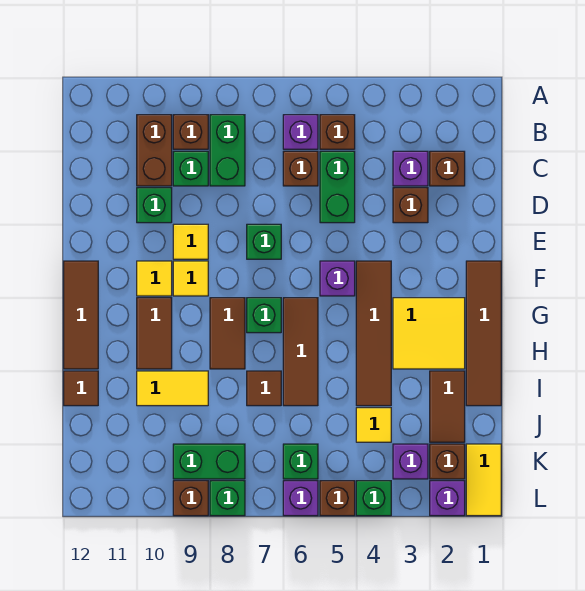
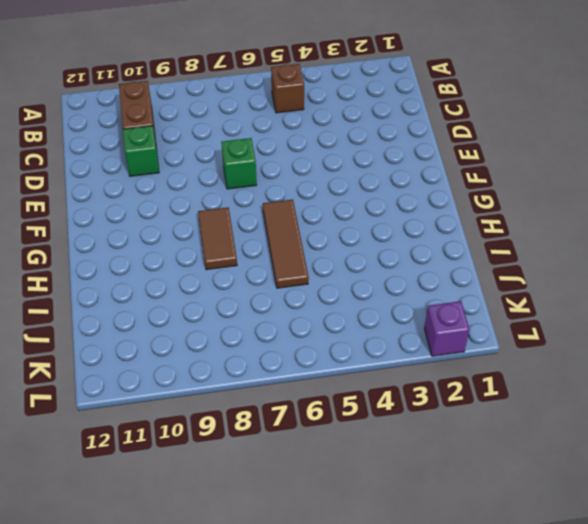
none -> purple brick B6 level 1
none -> green brick B8:C8 level 1
none -> brown brick B9 level 1
none -> brown brick C2 level 1

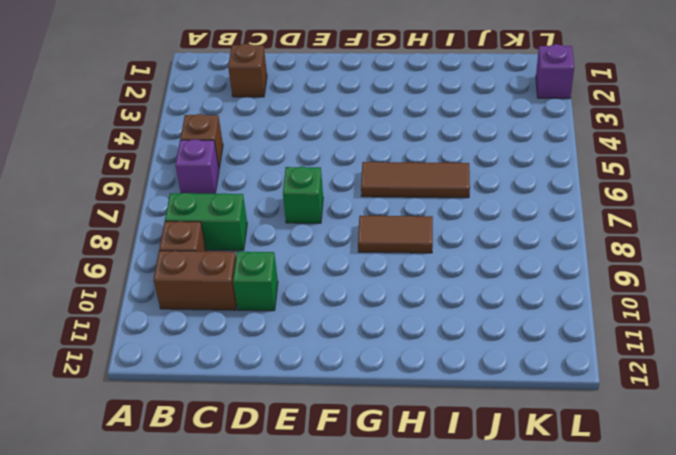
none -> purple brick C3 level 1
none -> green brick C5:D5 level 1
none -> brown brick C6 level 1
none -> green brick C9 level 1

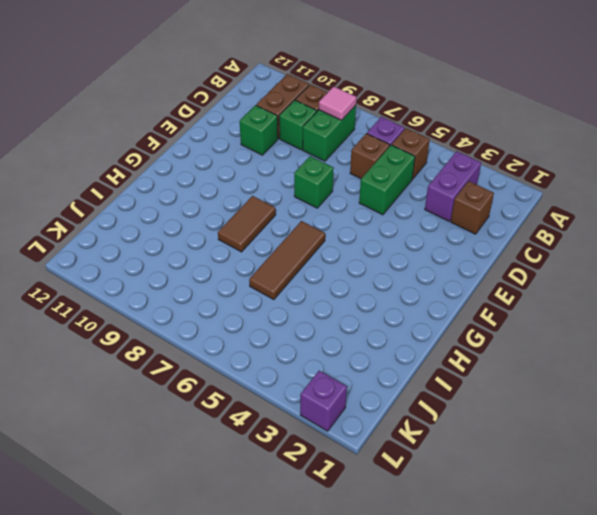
purple brick B3:C3 level 1 -> purple brick C3 level 1
pink tile B8 level 2 -> none
none -> brown brick D3 level 1
none -> yellow tile E9 level 1
none -> brown tile F1:I1 level 1
none -> brown tile F4:I4 level 1

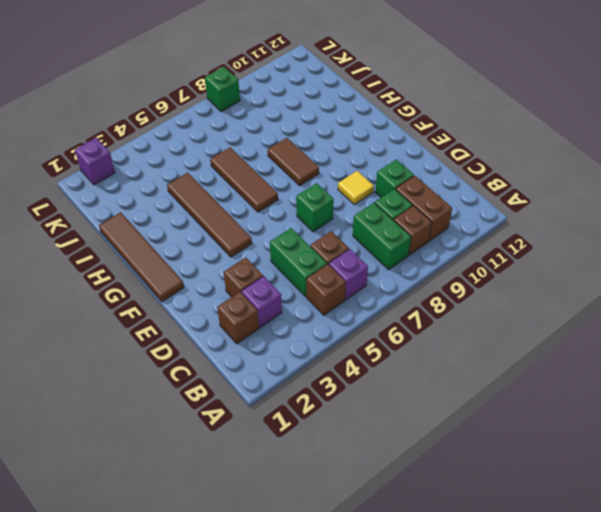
none -> purple brick F5 level 1
none -> yellow tile F9 level 1
none -> yellow tile F10 level 1
none -> brown tile F12:H12 level 1

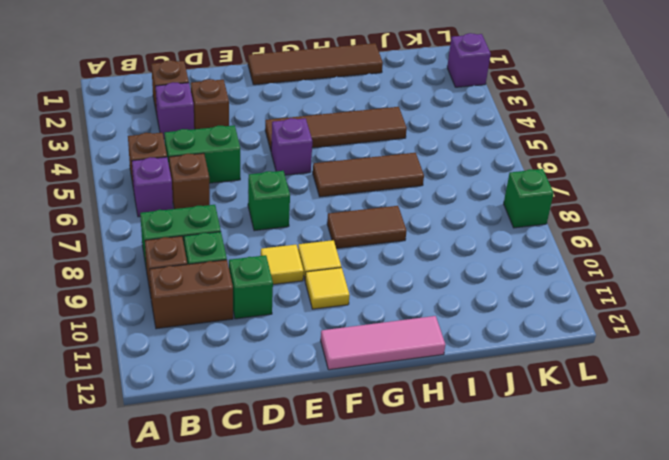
pink tile F12:H12 level 1 -> brown tile F12:H12 level 1
none -> yellow tile G2:H3 level 1
none -> green brick G7 level 1
none -> brown tile G10:H10 level 1
none -> brown tile I2:J2 level 1

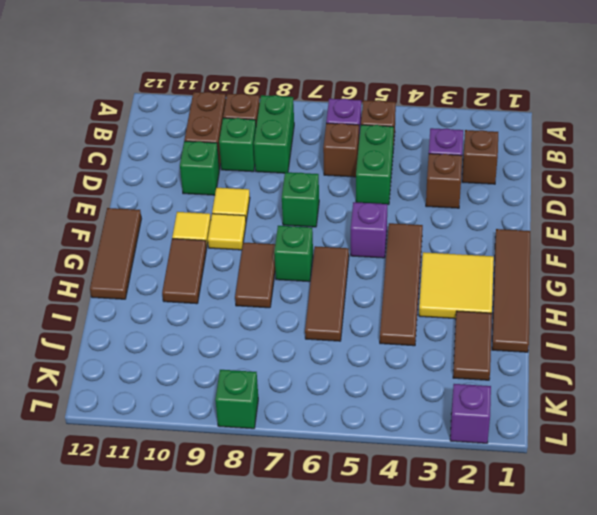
none -> brown tile I7 level 1
none -> yellow tile I9:I10 level 1
none -> brown tile I12 level 1
none -> yellow tile J4 level 1

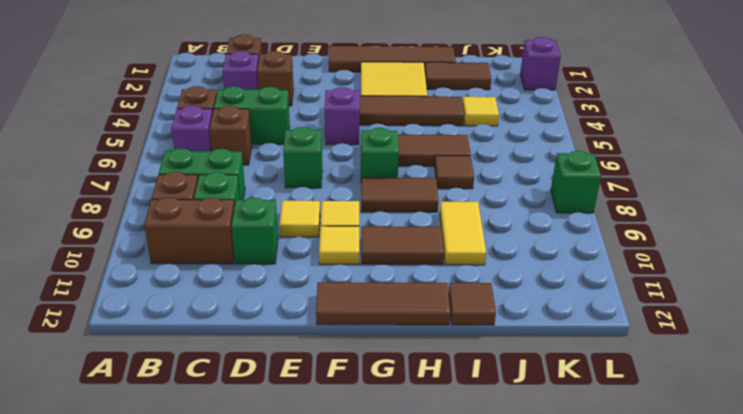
none -> yellow tile K1:L1 level 1
none -> brown brick K2 level 1
none -> purple brick K3 level 1
none -> green brick K6 level 1

